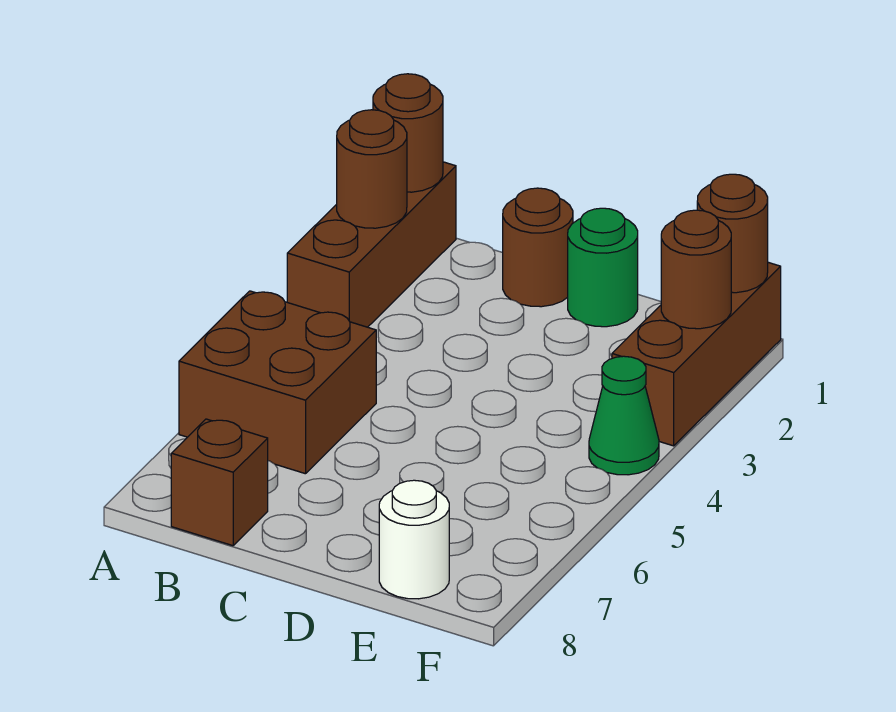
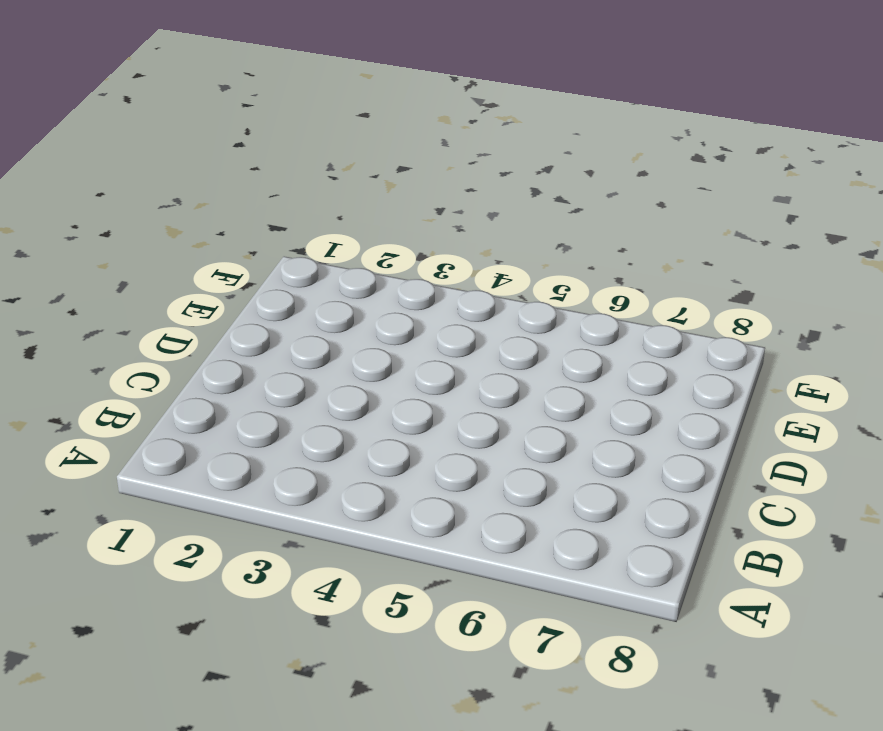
none -> brown brick A1:A3 level 1
none -> brown brick A5:B6 level 1
none -> brown brick B8 level 1

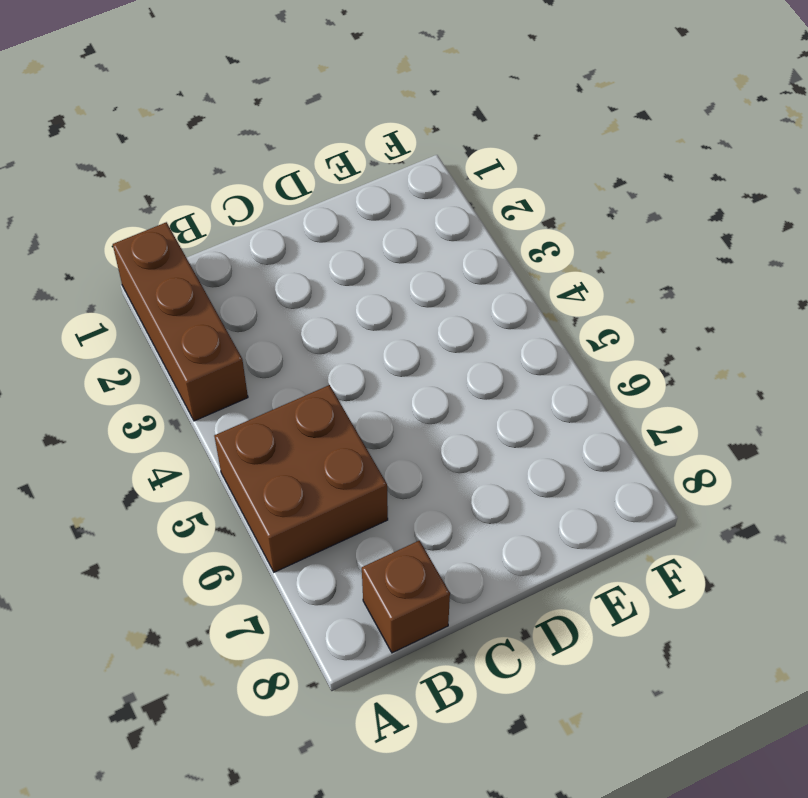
none -> brown round brick C1 level 1
none -> green round brick D1 level 1
none -> white round brick E8 level 1

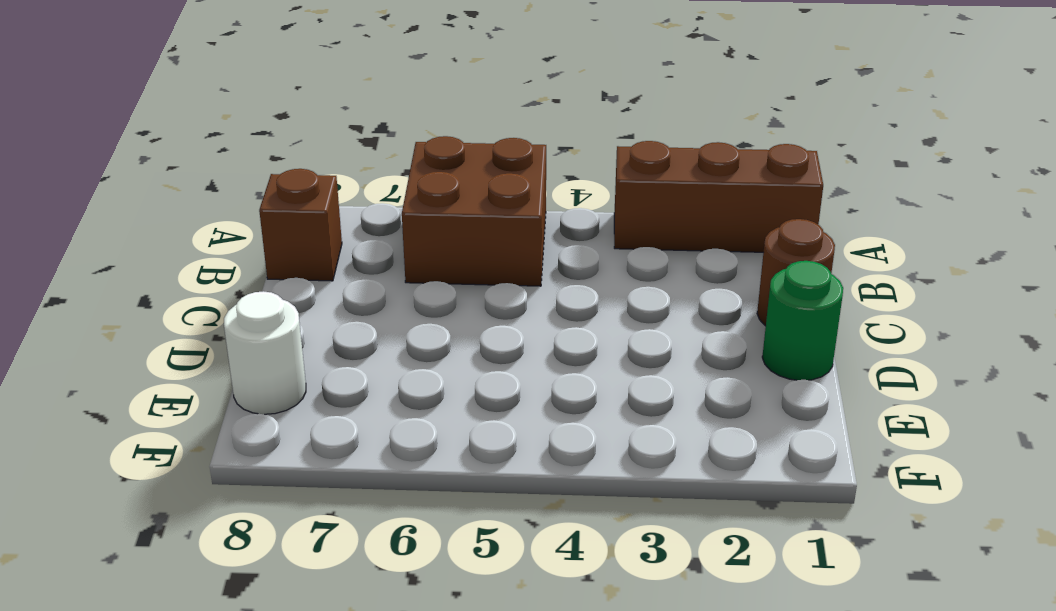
none -> brown brick F1:F3 level 1
none -> green cone F4 level 1
none -> brown round brick A1 level 2

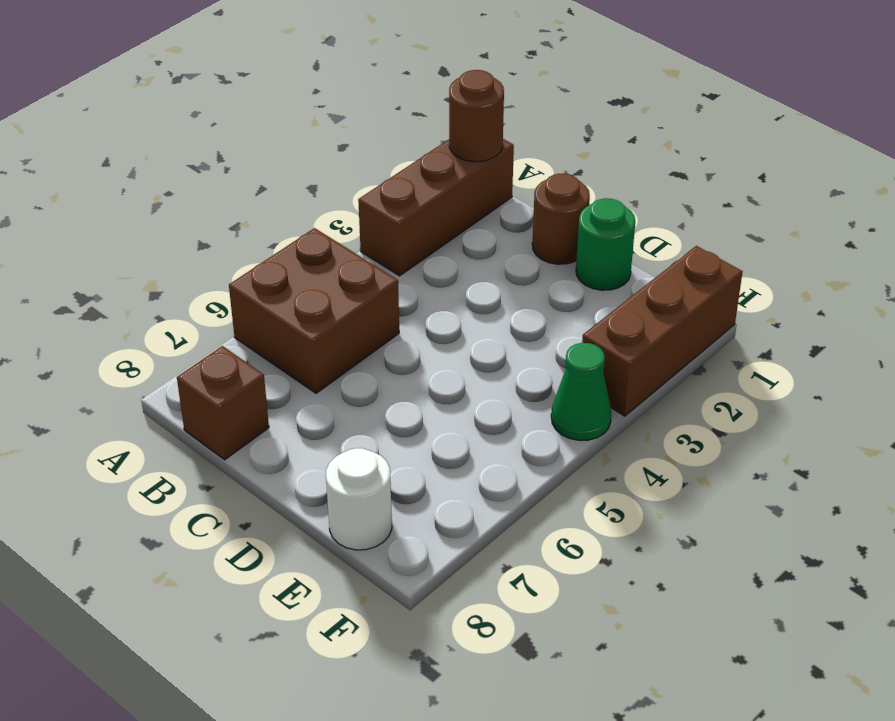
none -> brown round brick A2 level 2
none -> brown round brick F1 level 2
none -> brown round brick F2 level 2

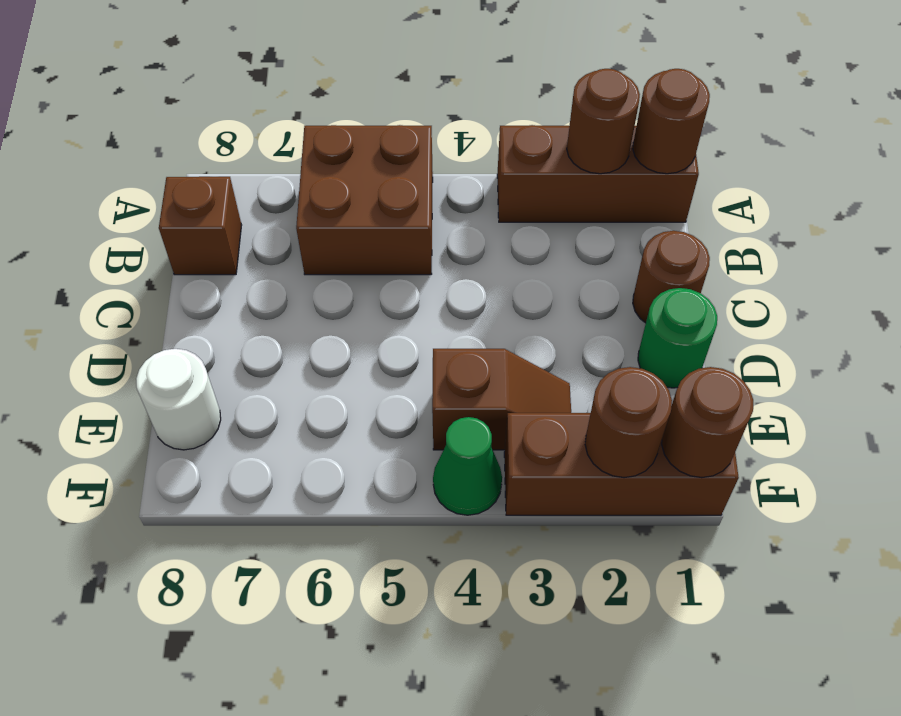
brown slope E3:E4 level 1 top 4 -> none

